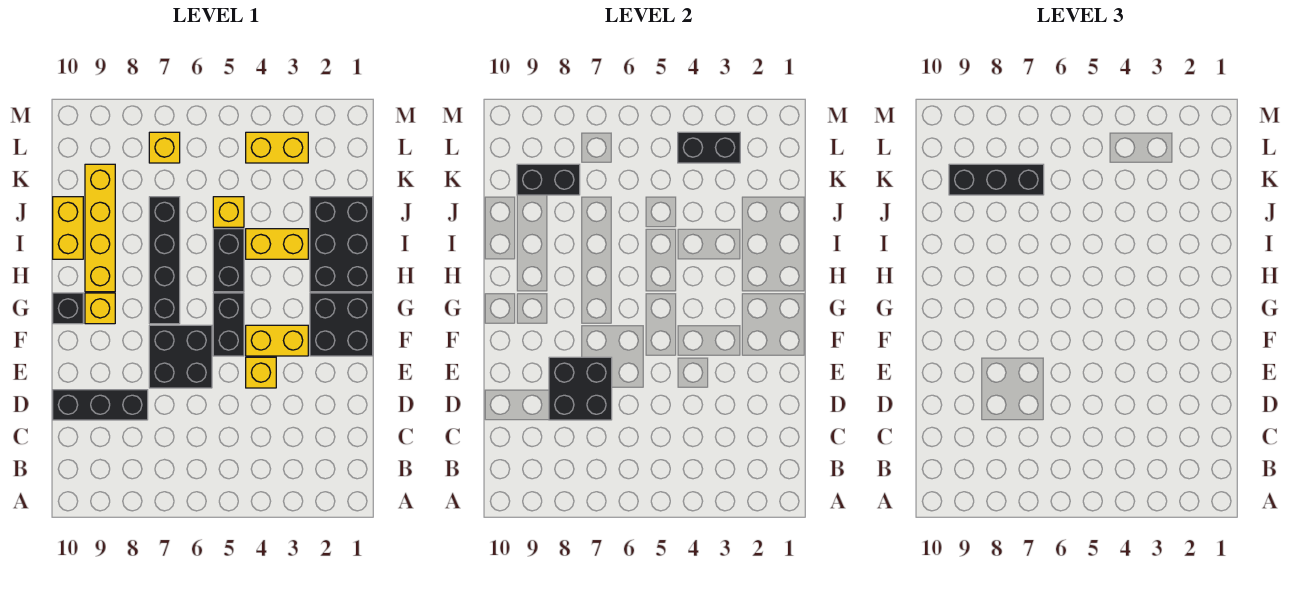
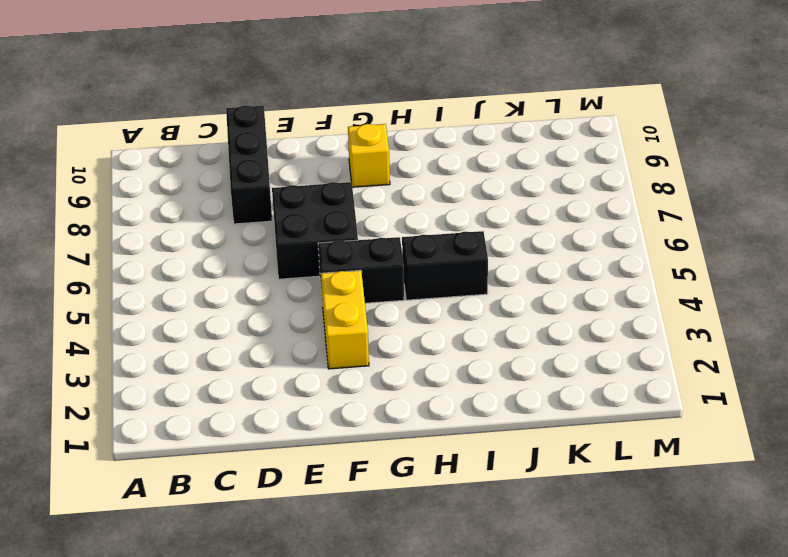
none -> yellow brick E4 level 1
none -> black brick F1:G2 level 1
none -> black brick G7:J7 level 1

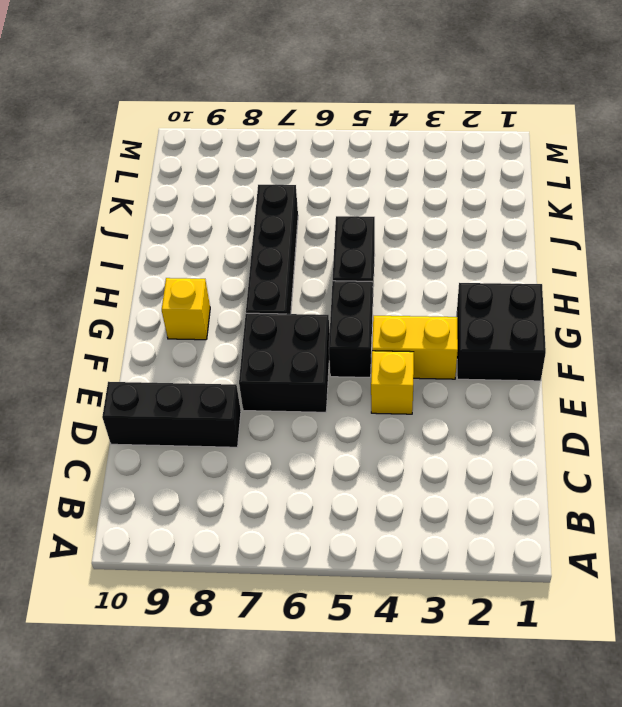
none -> black brick G10 level 1
none -> black brick H1:J2 level 1
none -> yellow brick H9:K9 level 1

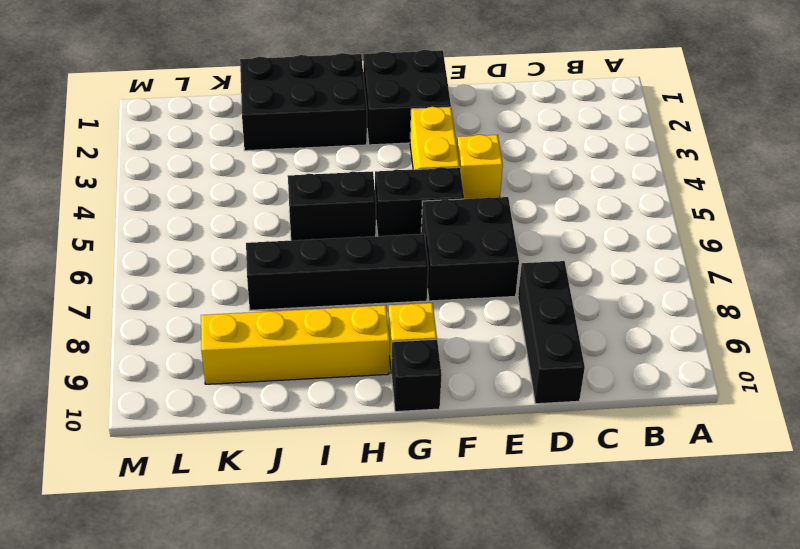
none -> yellow brick I3:I4 level 1
none -> yellow brick I10:J10 level 1
none -> yellow brick J5 level 1

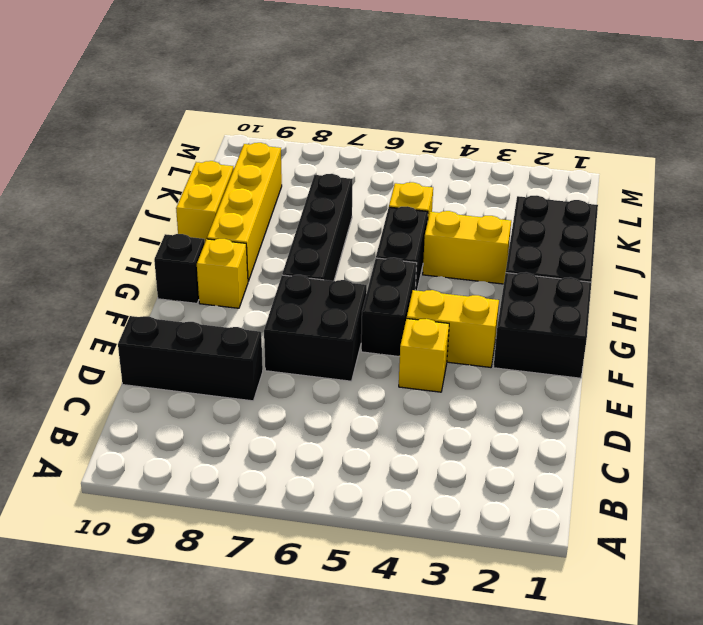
none -> yellow brick L3:L4 level 1
none -> yellow brick L7 level 1
none -> black brick D7:E8 level 2

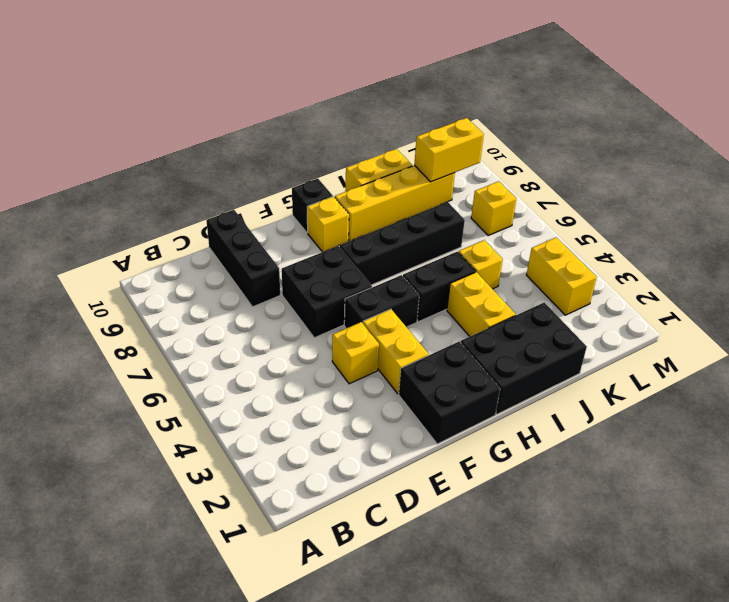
yellow brick K9:L9 level 2 -> black brick K8:K9 level 2
none -> black brick D7:E8 level 2
none -> black brick L3:L4 level 2
none -> black brick K7:K9 level 3

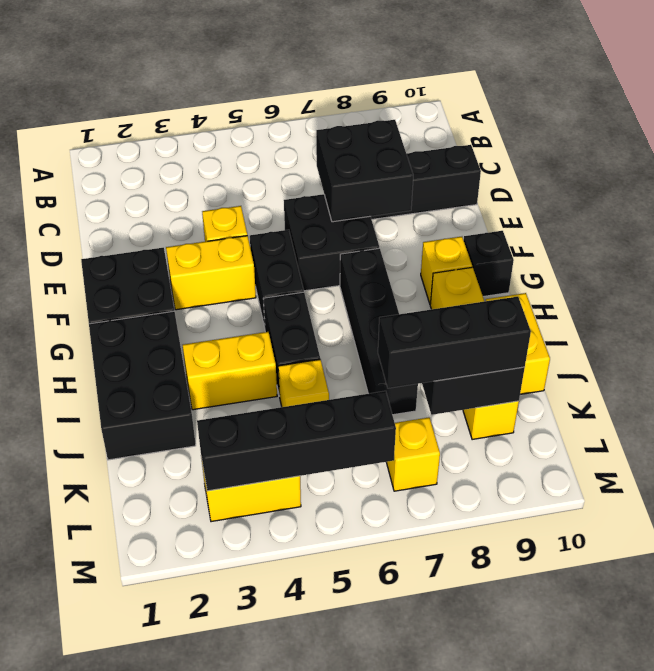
black brick L3:L6 level 2 -> black brick L3:L4 level 2

